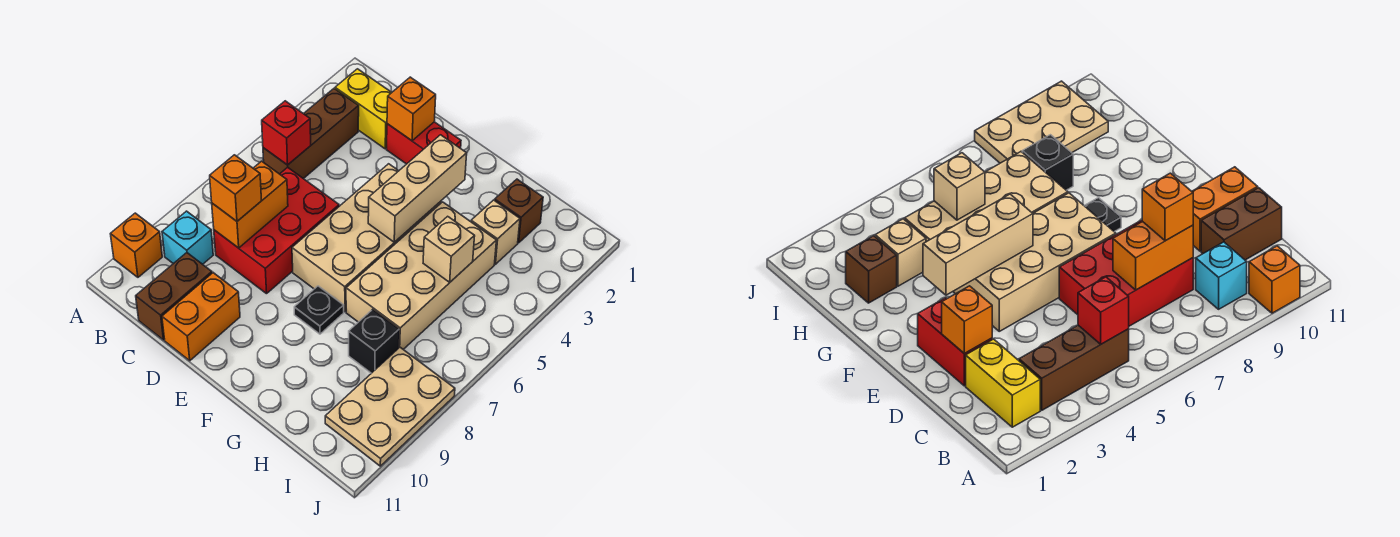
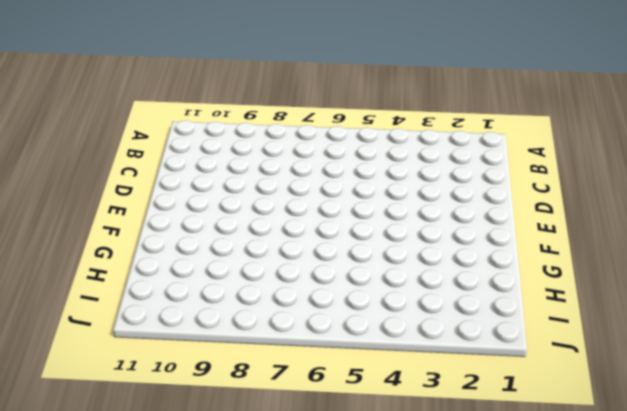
none -> orange brick A10 level 1
none -> yellow brick B2:C2 level 1
none -> brown brick B3:B5 level 1

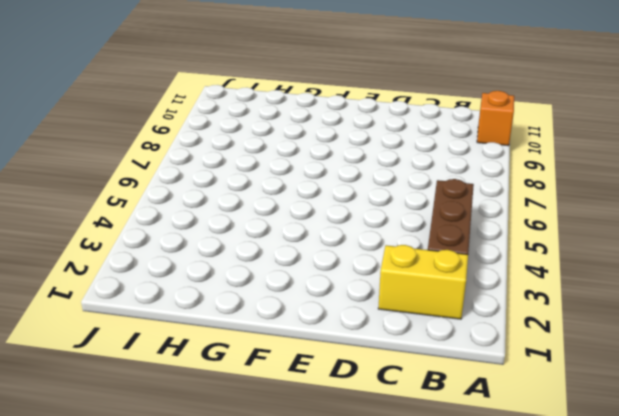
none -> cyan brick B9 level 1
none -> red brick C6:D8 level 1
none -> brown brick C10:C11 level 1

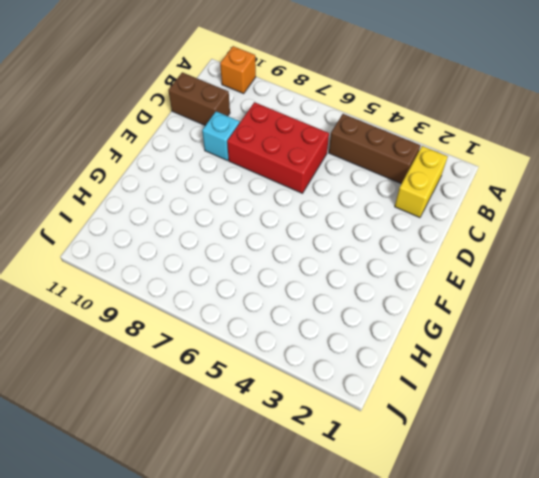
cyan brick D9 level 1 -> cyan brick B9 level 1
none -> red brick D2:E2 level 1
none -> orange brick D10:D11 level 1
none -> tan brick E4:F7 level 1

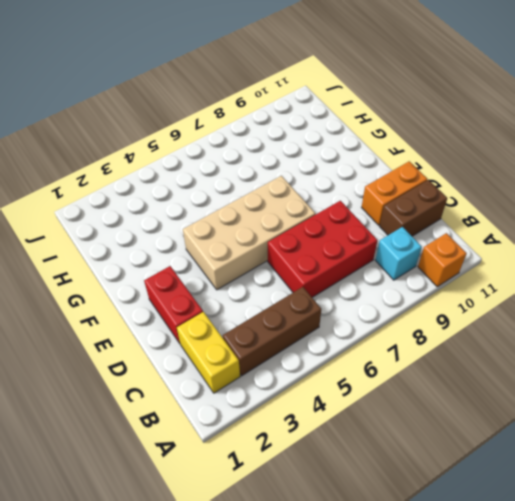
none -> black plate F8 level 1
none -> tan brick G4:H7 level 1
none -> brown brick H2 level 1

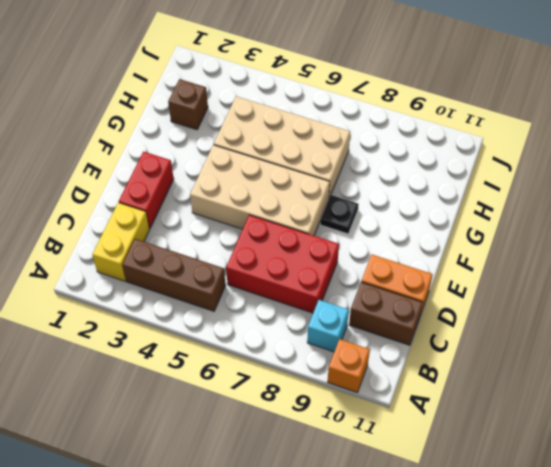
none -> tan brick H3 level 1
none -> black brick H8 level 1
none -> tan plate I8:J10 level 1

